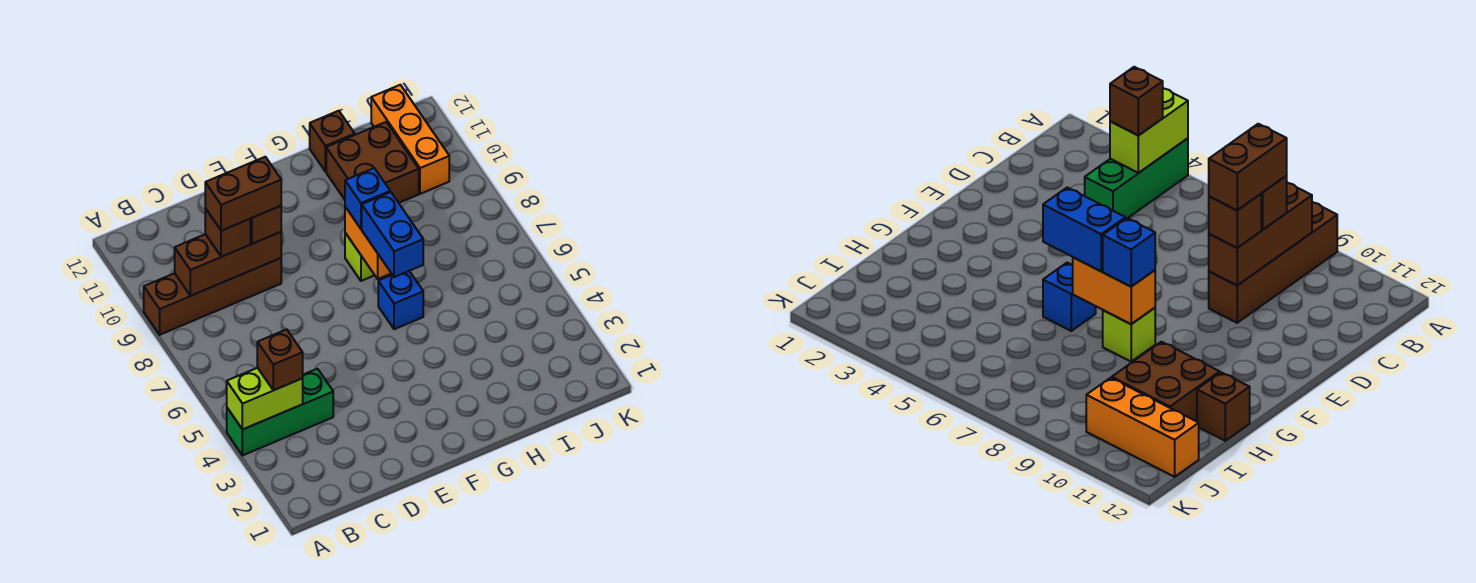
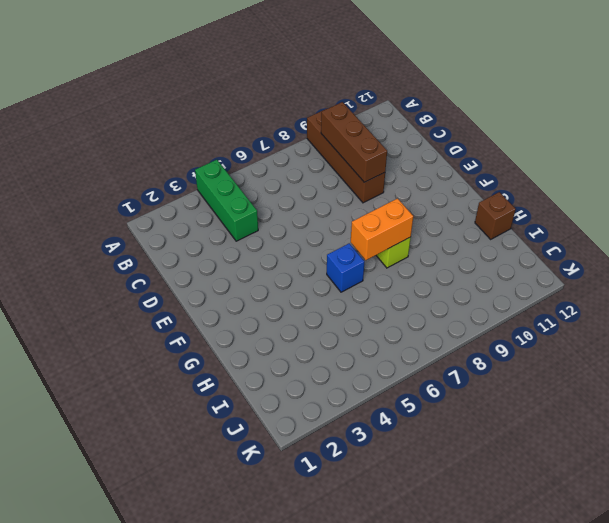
none -> brown brick H10:I11 level 1
none -> orange brick J10:J12 level 1
none -> lime brick A4:B4 level 2

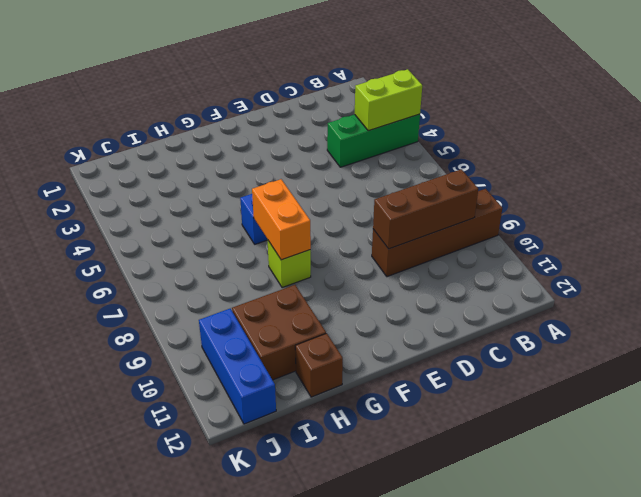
blue brick J10:J12 level 1 -> orange brick J10:J12 level 1
none -> brown brick B4 level 3
none -> brown brick C9 level 3
none -> brown brick D9 level 3

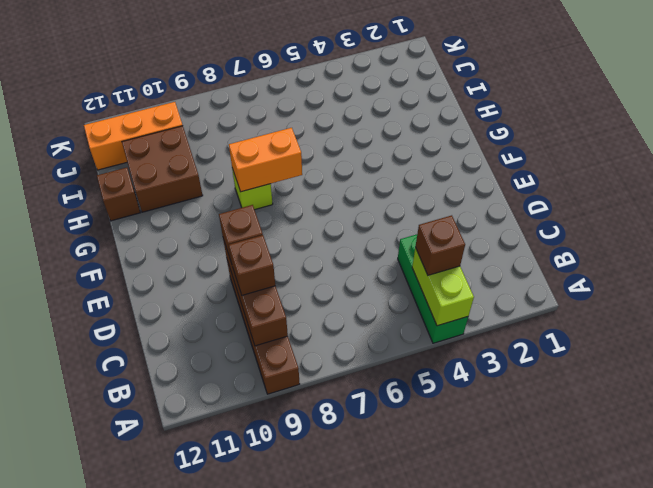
none -> blue brick G6 level 1
none -> blue brick G6:G7 level 3
none -> blue brick G8 level 3

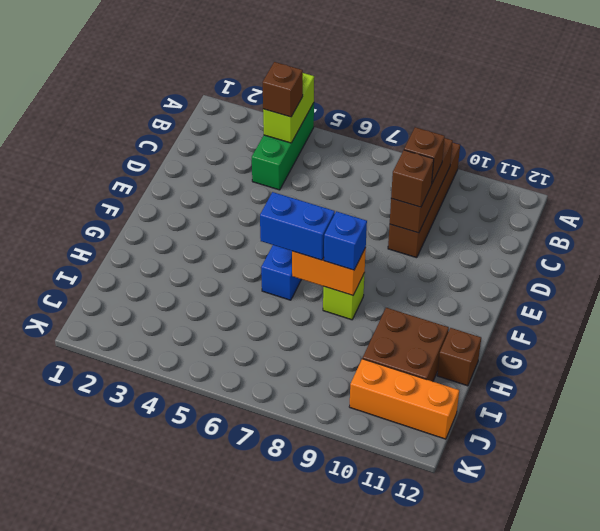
none -> brown brick C9:D9 level 4

